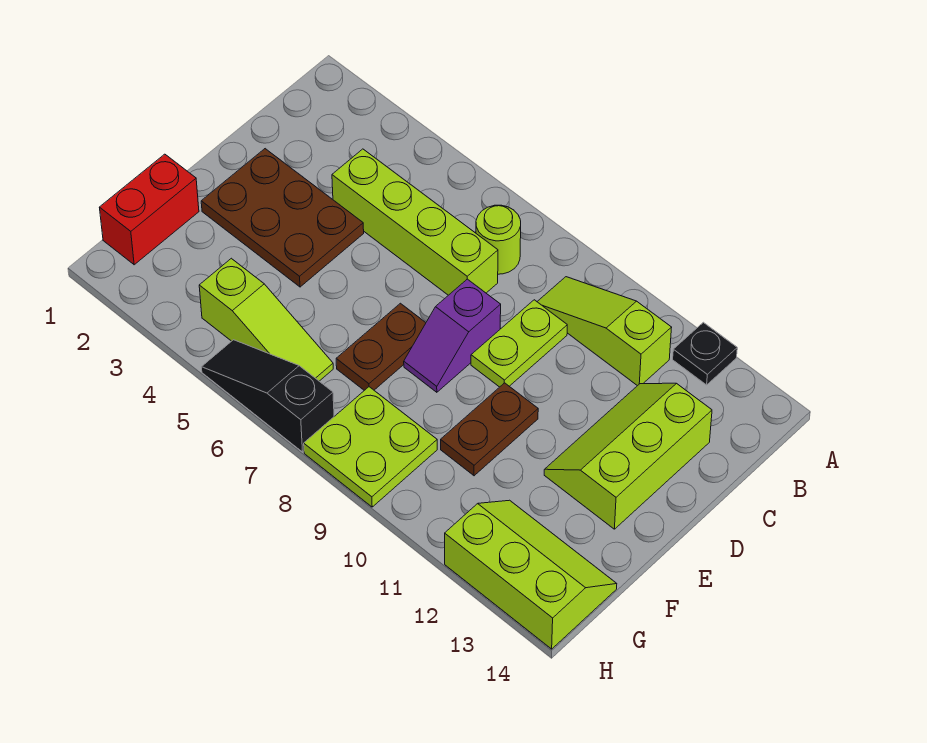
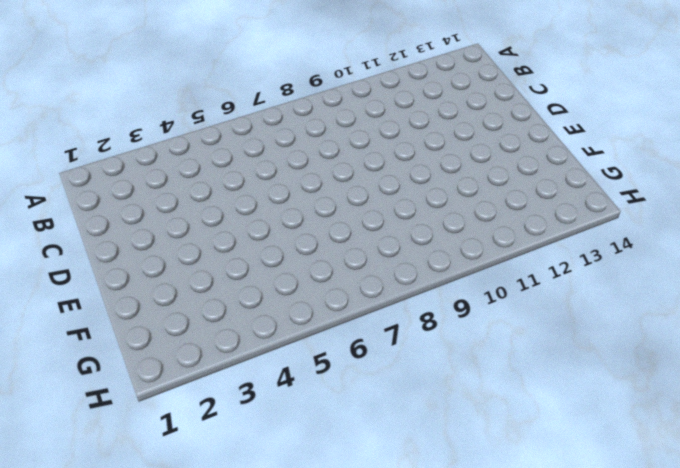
none -> black plate A12 level 1
none -> lime round brick B7 level 1
none -> lime slope B9:B11 level 1 top 11

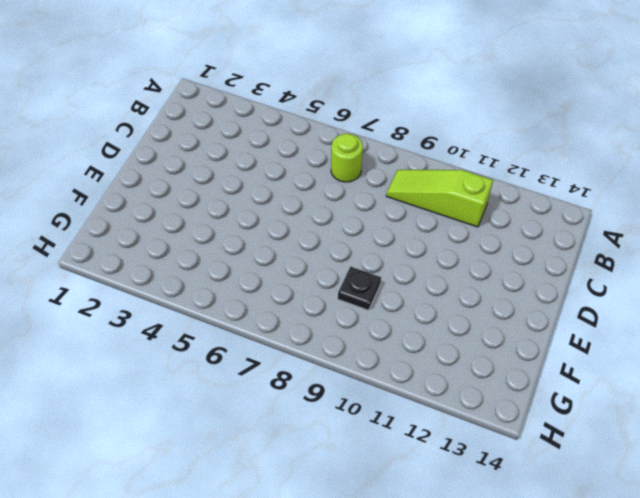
black plate F9 level 1 -> black plate A12 level 1
none -> lime brick C4:C7 level 1
none -> lime plate C9:D9 level 1
none -> lime slope C12:E13 level 1 top 13

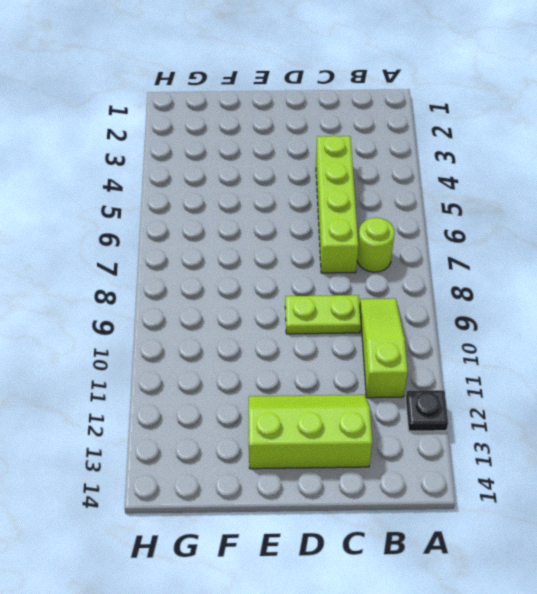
none -> brown plate D2:E4 level 1
none -> purple slope D8:E8 level 1 top D
none -> brown plate E7:F7 level 1

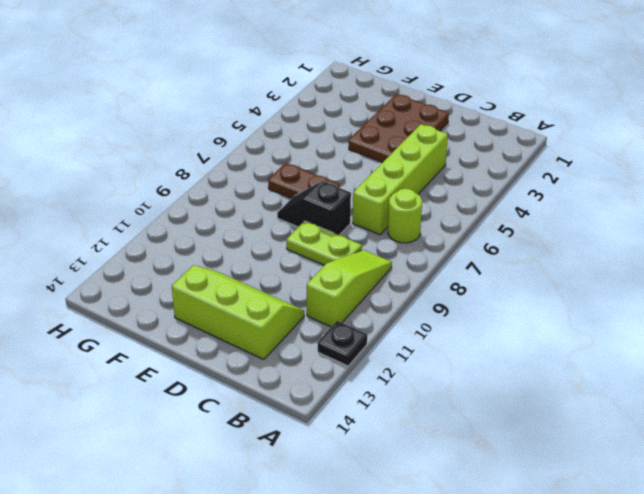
black slope D8:E8 level 1 top D -> purple slope D8:E8 level 1 top D
none -> brown plate E10:F10 level 1
none -> red brick F1:G1 level 1
none -> lime slope G4:G6 level 1 top 4

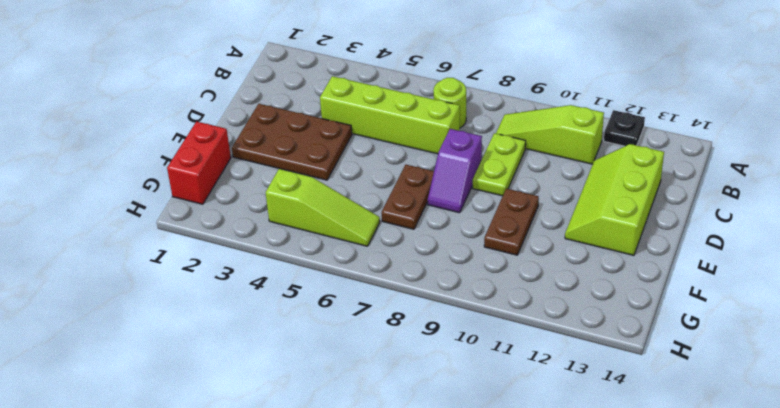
none -> lime plate G8:H9 level 1
none -> lime slope G12:H14 level 1 top H
none -> black slope H5:H7 level 1 top 7

